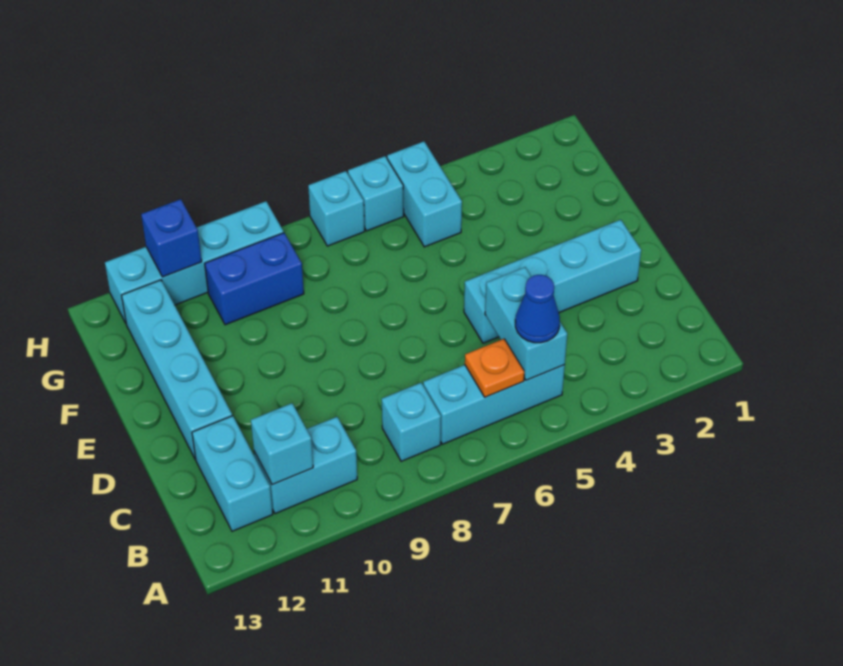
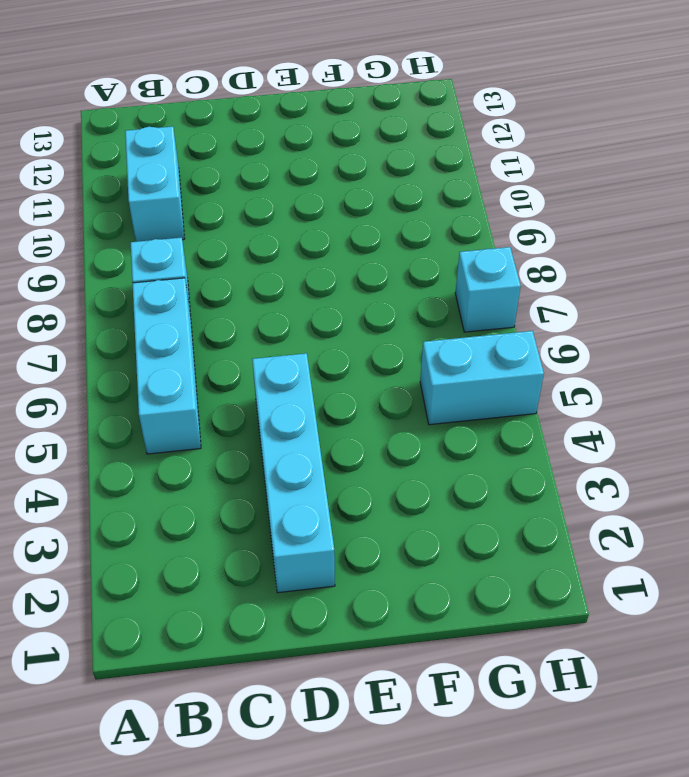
none -> cyan brick B12:C12 level 1
none -> cyan brick D12:G12 level 1
none -> blue brick G9:G10 level 1

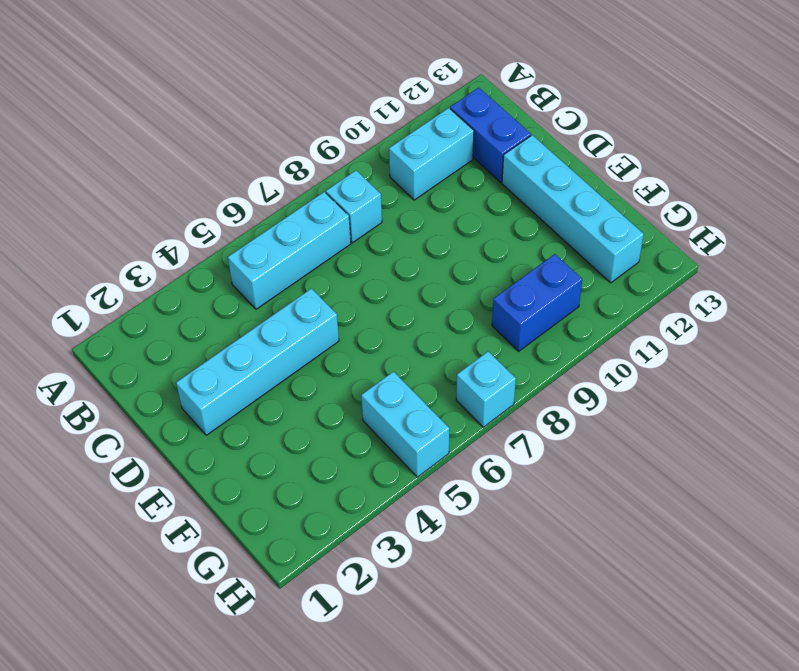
blue brick B12:C12 level 1 -> cyan brick B12:C12 level 1
none -> cyan brick H6 level 1
none -> cyan brick H9:H12 level 1
none -> cyan brick B5:C5 level 2

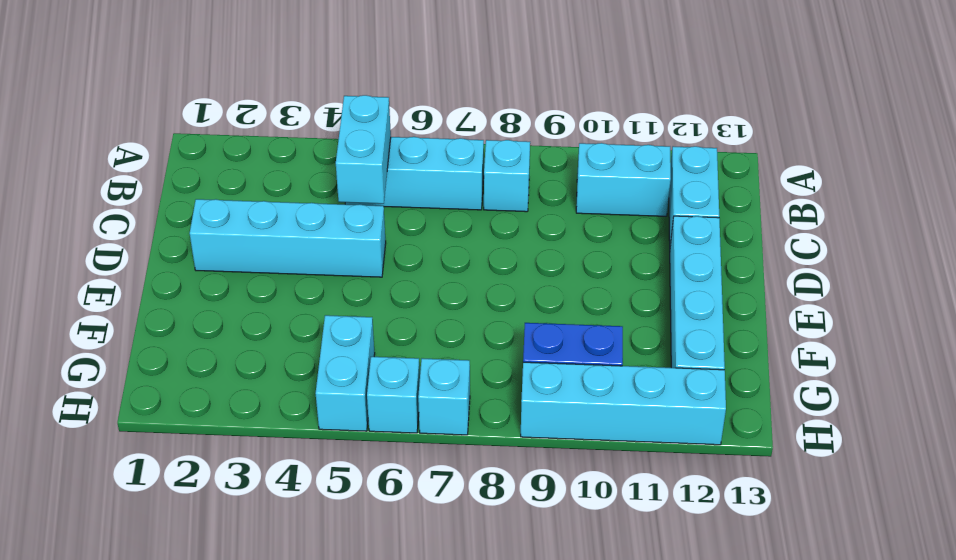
none -> orange plate B6 level 2
none -> cyan brick B11 level 2
none -> blue brick H11 level 2

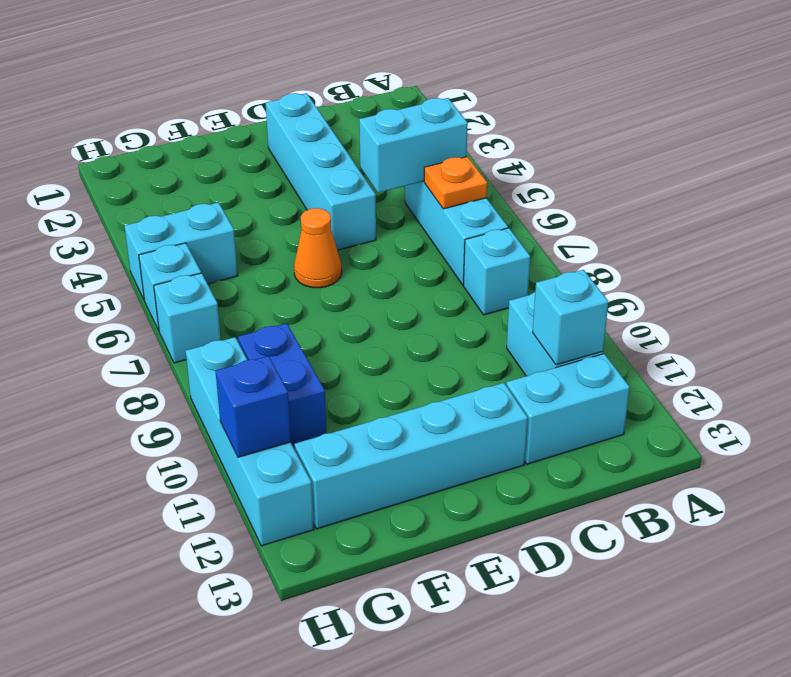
orange cone E6 level 1 -> none
none -> blue cone B5 level 3

